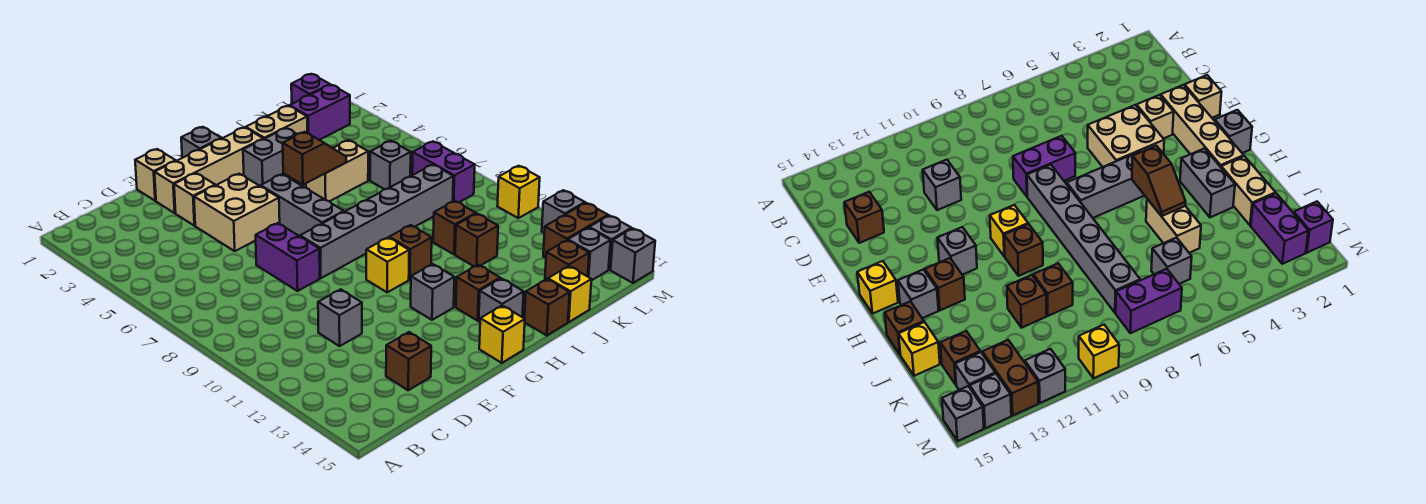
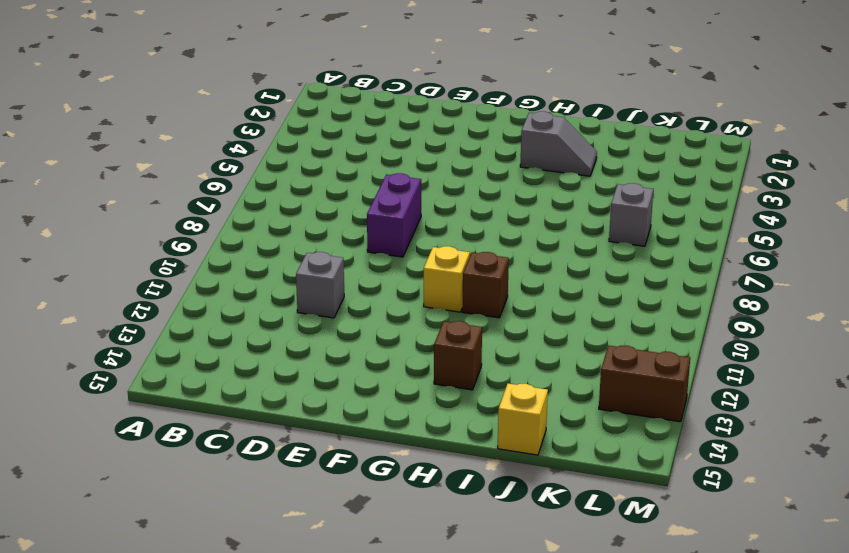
grey slope H3:I3 level 1 top H -> grey brick H3:I3 level 1
none -> brown brick D14 level 1
none -> tan brick E1 level 1
none -> tan brick E2:H2 level 1
none -> tan brick E3 level 1

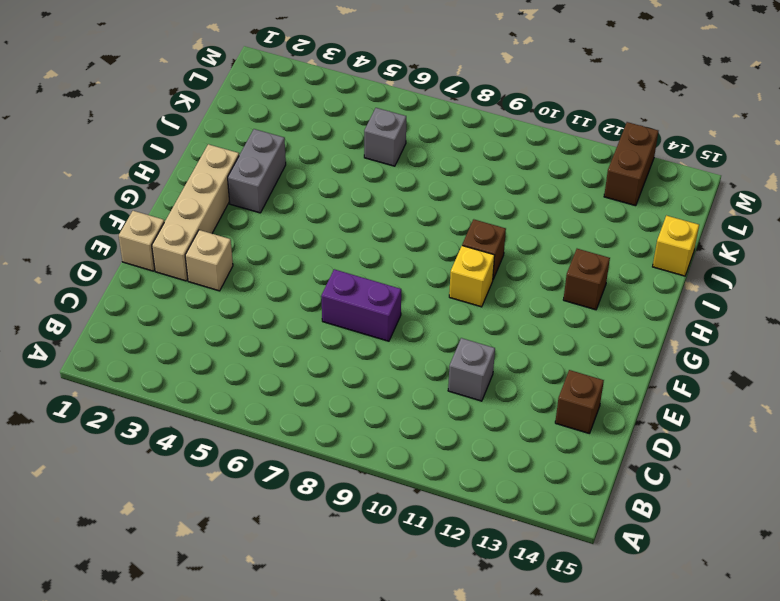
none -> tan brick E4:F5 level 1
none -> grey brick F8:K8 level 1
none -> grey brick G1 level 1
none -> grey brick G5:G7 level 1

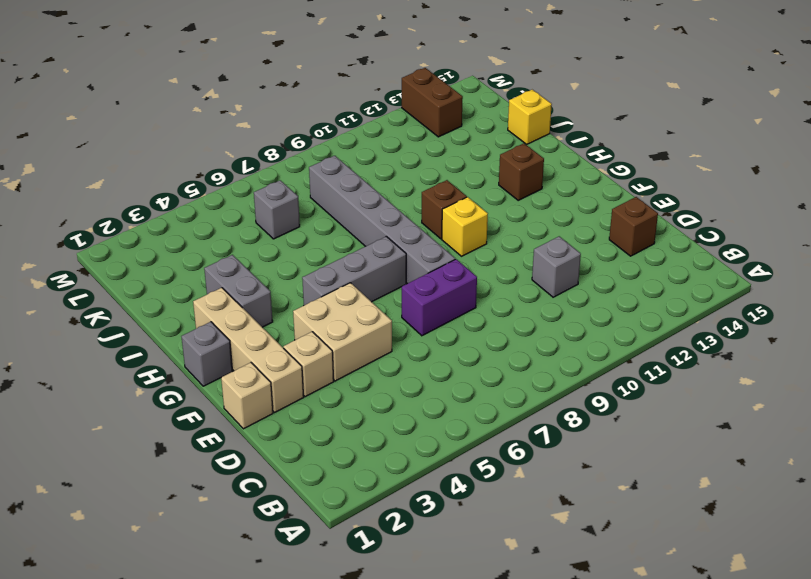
none -> grey brick G12 level 1
none -> yellow brick G15 level 1
none -> grey brick H14 level 1
none -> tan brick I2:J2 level 1

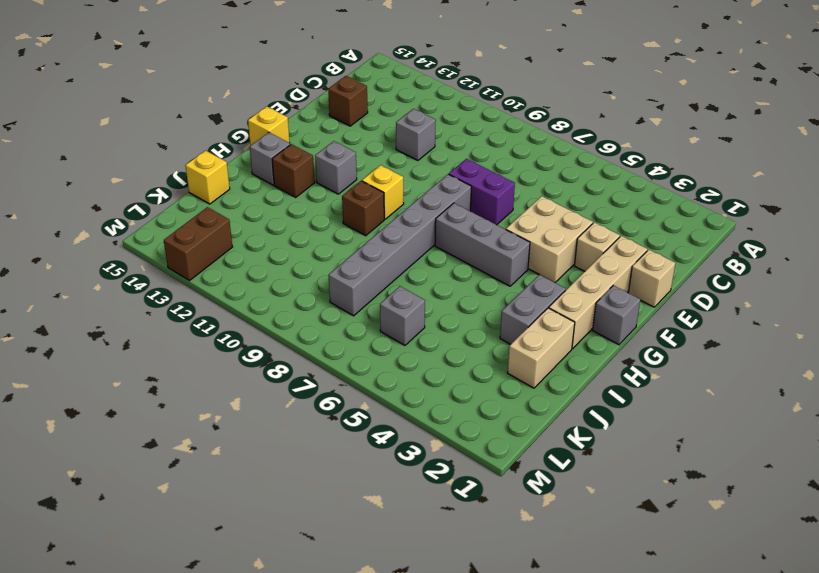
none -> tan brick I5:J5 level 1
none -> brown brick I15 level 1
none -> brown brick J10 level 1
none -> brown brick J11 level 1

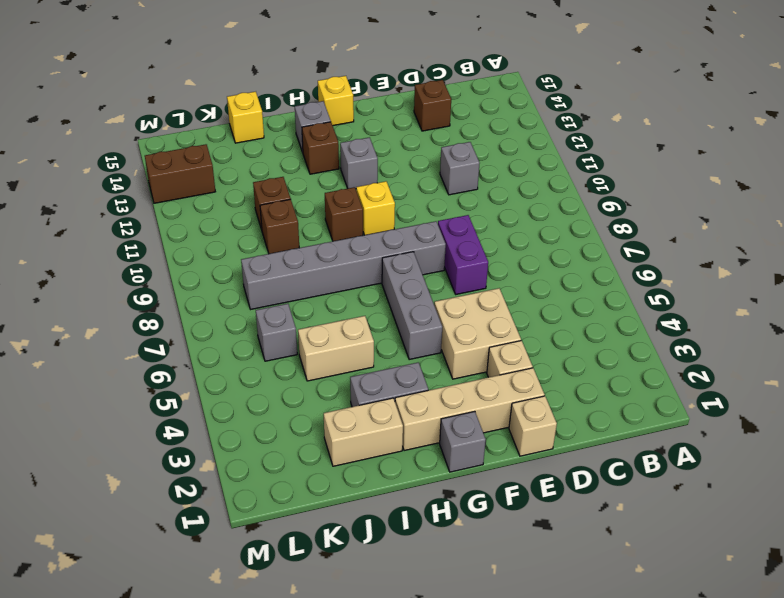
none -> brown brick I15 level 1
none -> purple brick K2:L2 level 1
none -> brown brick K14 level 1
none -> purple brick L1 level 1

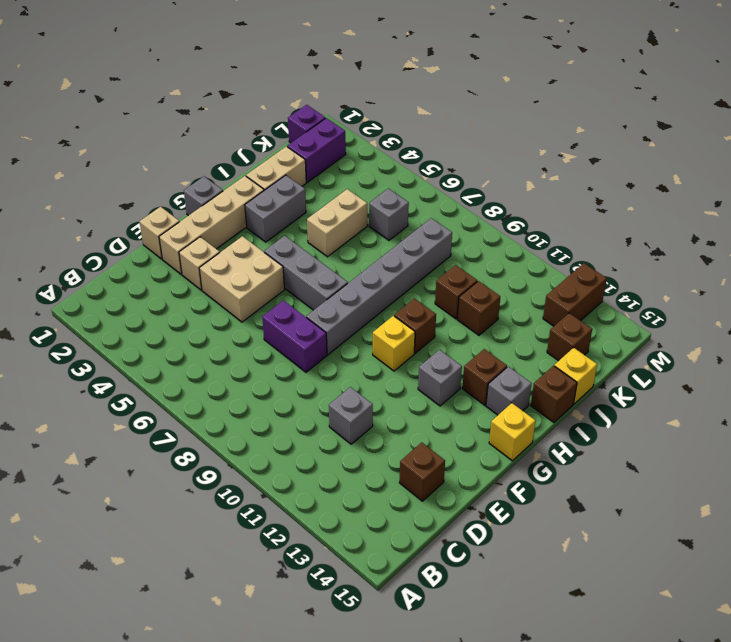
none -> purple brick L7:L8 level 1
none -> grey brick L14 level 1
none -> yellow brick M10 level 1
none -> grey brick M12 level 1

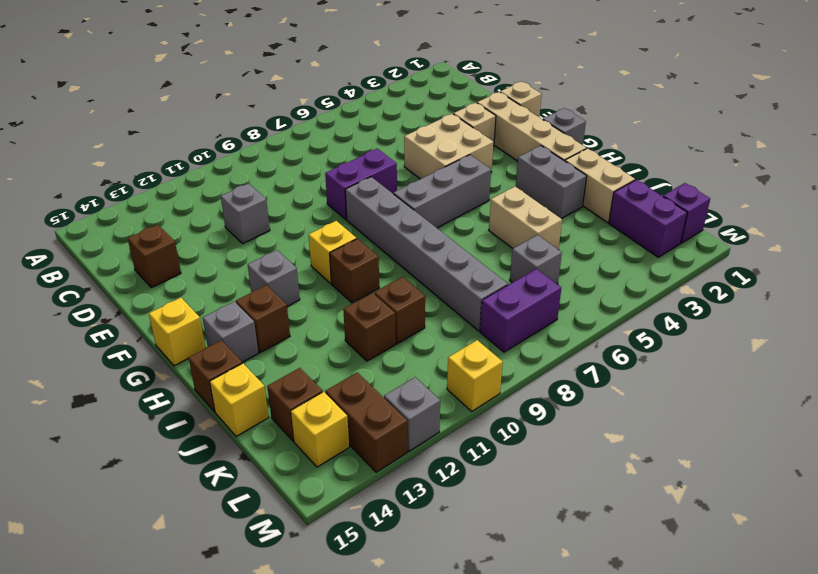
yellow brick L14 level 1 -> grey brick L14 level 1
none -> grey brick M14 level 1
none -> grey brick M15 level 1
none -> brown slope H5:I5 level 2 top H

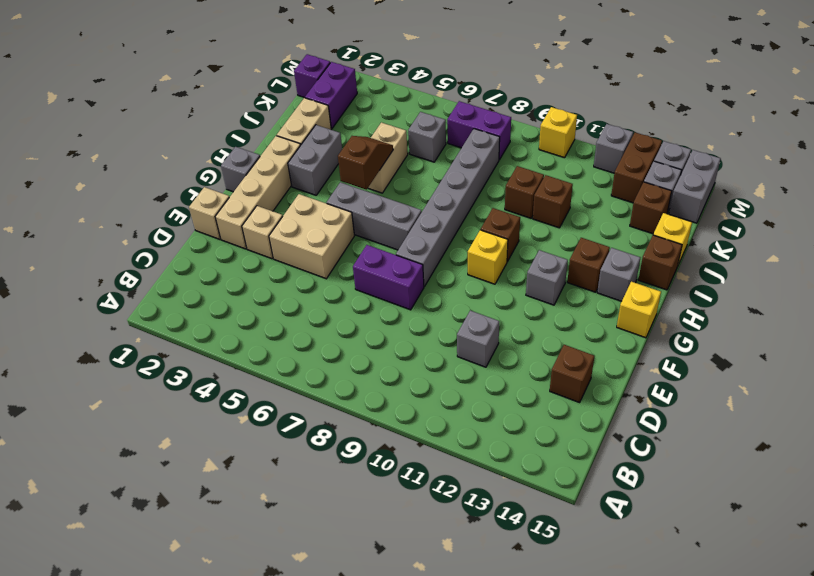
grey brick L15:M15 level 1 -> grey brick M15 level 1

